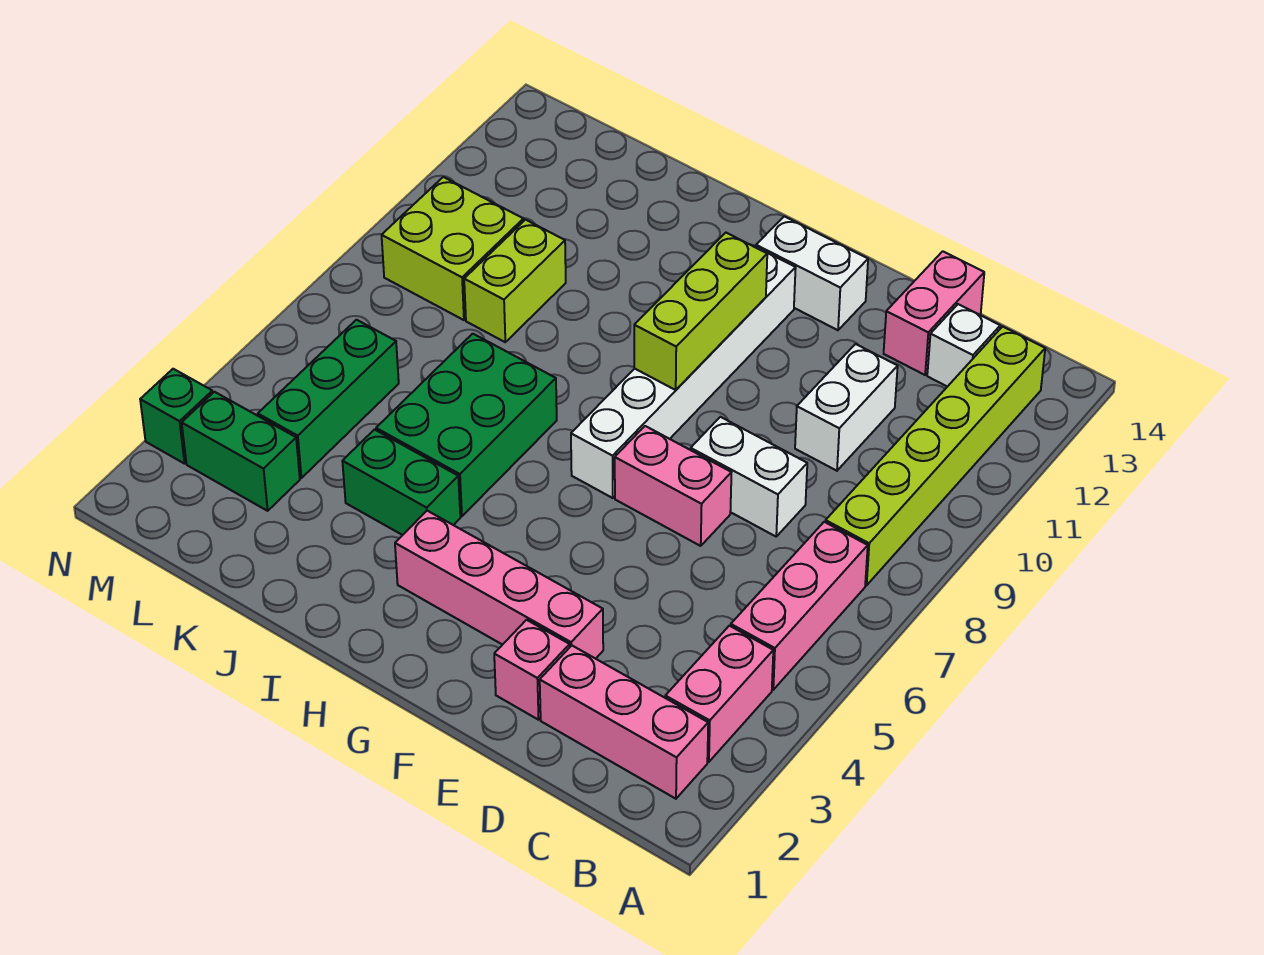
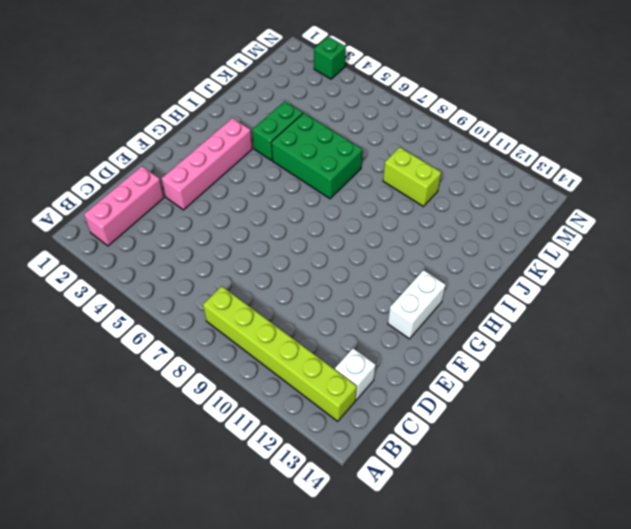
none -> pink brick B3:B4 level 1
none -> pink brick B5:B7 level 1
none -> white brick D8:E8 level 1

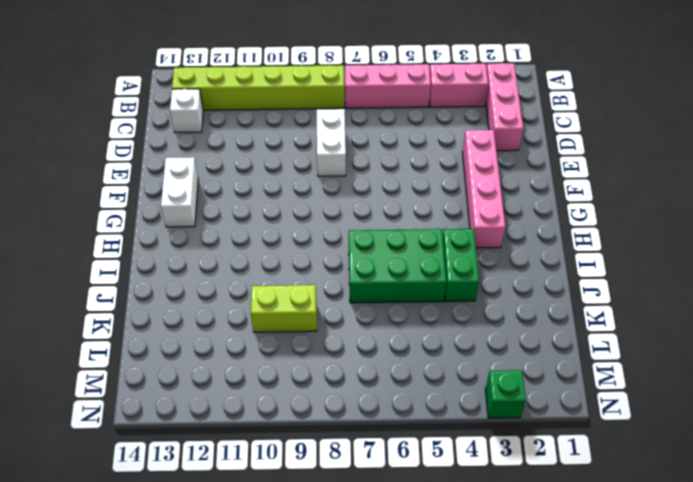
none -> white brick D10:D11 level 1
none -> pink brick D13:D14 level 1
none -> pink brick E2 level 1

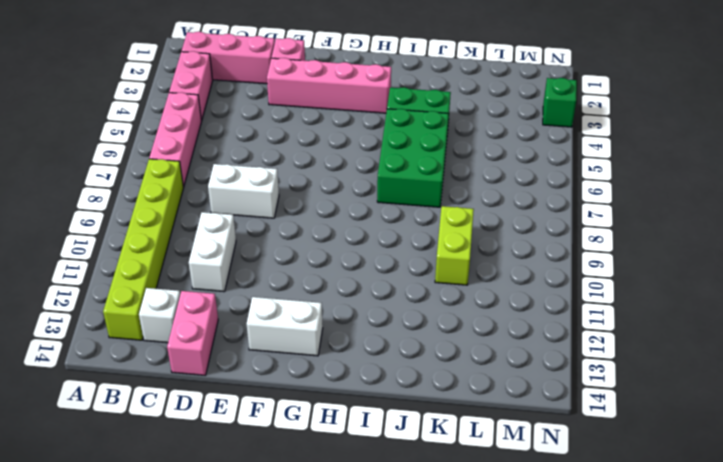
none -> pink brick E7:F7 level 1
none -> white brick G7:G12 level 1
none -> green brick L3:M3 level 1

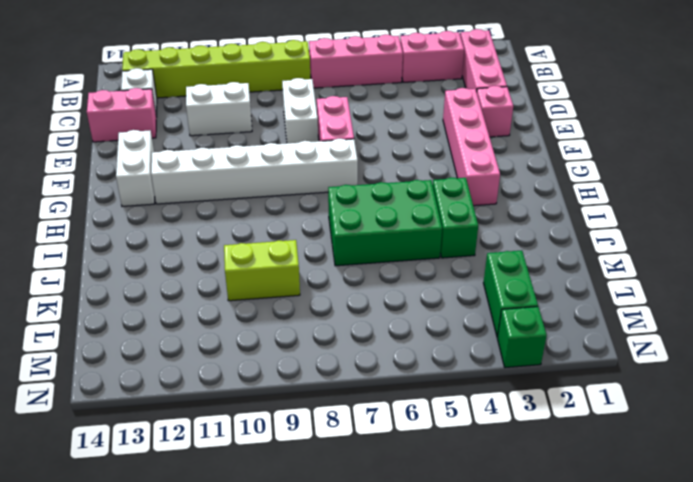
none -> green brick L4:L6 level 1
none -> lime brick L9:M10 level 1
none -> lime brick G9:G11 level 2

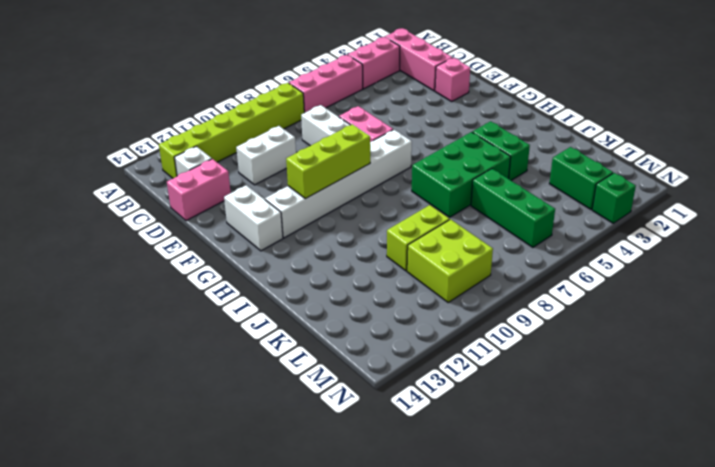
green brick K6:M6 level 1 -> green brick L4:L6 level 1
none -> pink brick E3:H3 level 1

